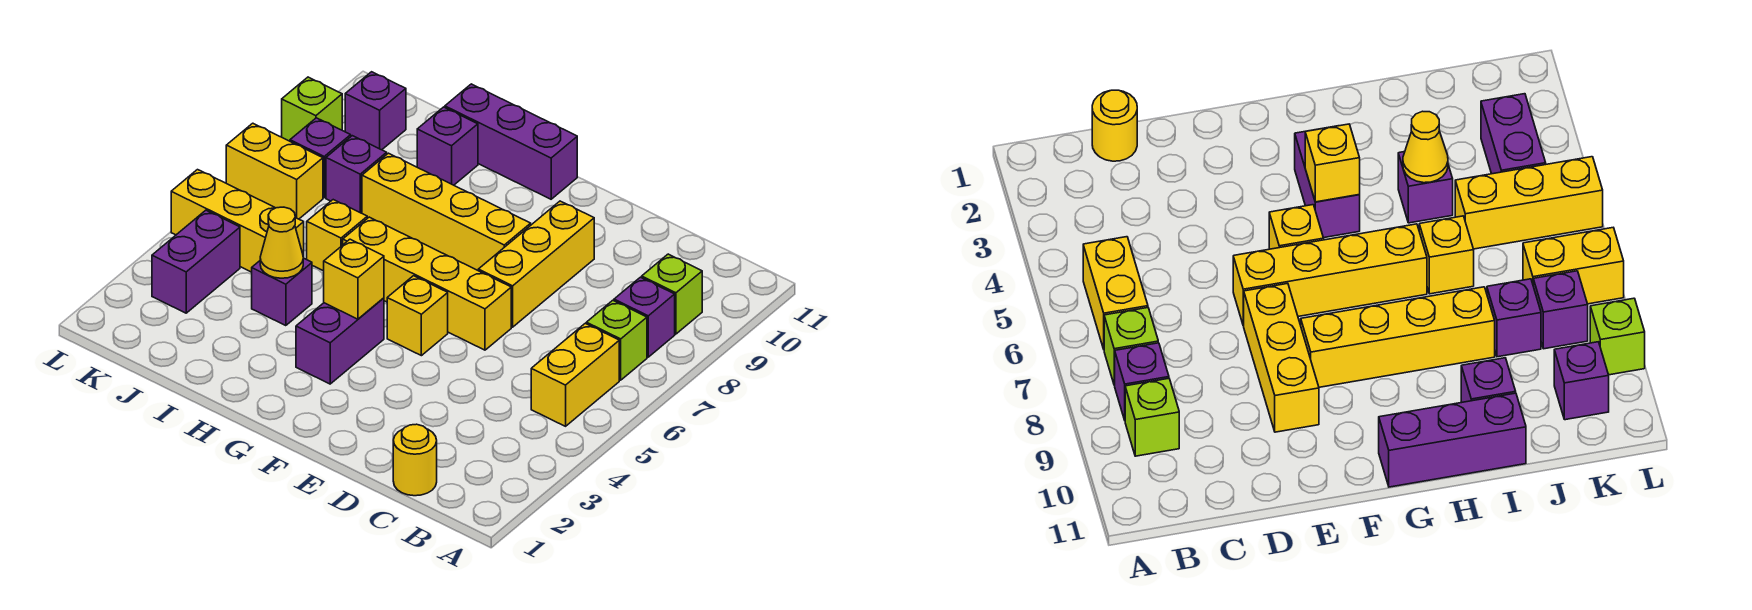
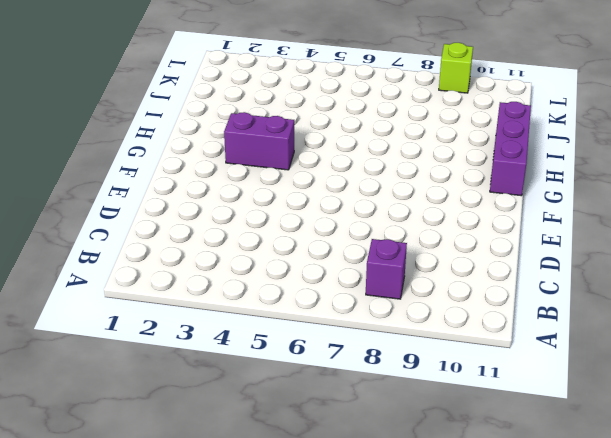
none -> yellow brick B5:B6 level 1
none -> lime brick B7 level 1
none -> lime brick B9 level 1

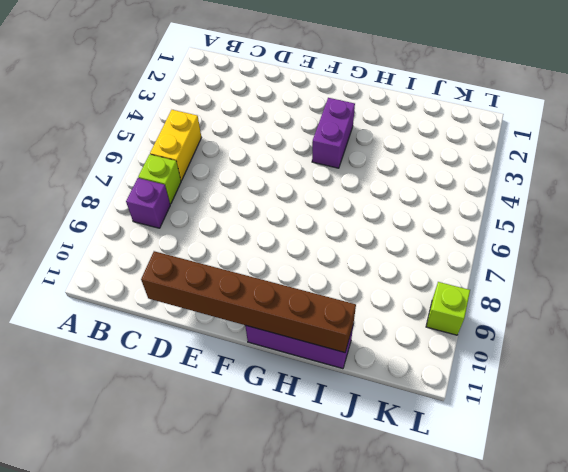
brown brick D11:I11 level 2 -> none
none -> lime brick B9 level 1
none -> yellow round brick C1 level 1
none -> yellow brick E6:H6 level 1

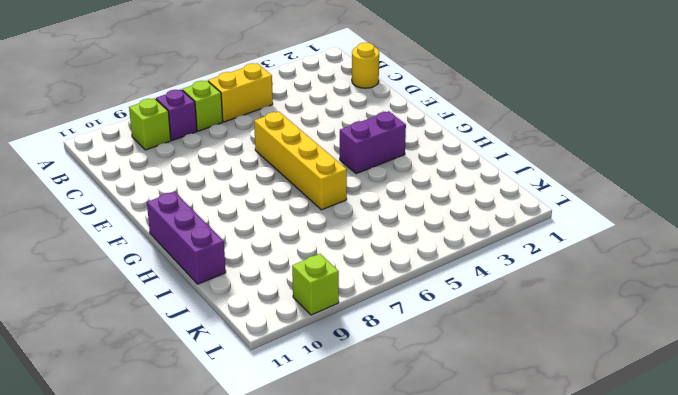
none -> yellow brick E7:E9 level 1
none -> yellow brick F5 level 1
none -> yellow brick F8:I8 level 1

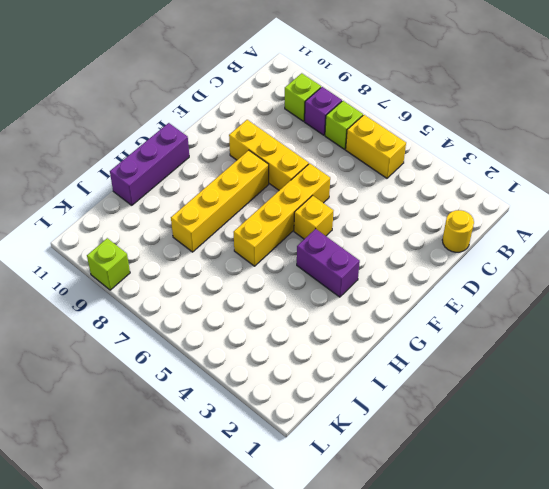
none -> purple brick I4 level 1
none -> yellow brick I6 level 1
none -> purple brick I10 level 1

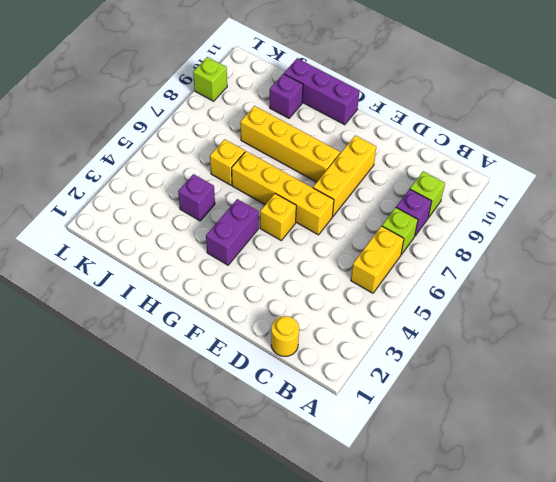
none -> yellow brick J5:L5 level 1
none -> purple brick J8 level 1
none -> purple brick K3:K4 level 1

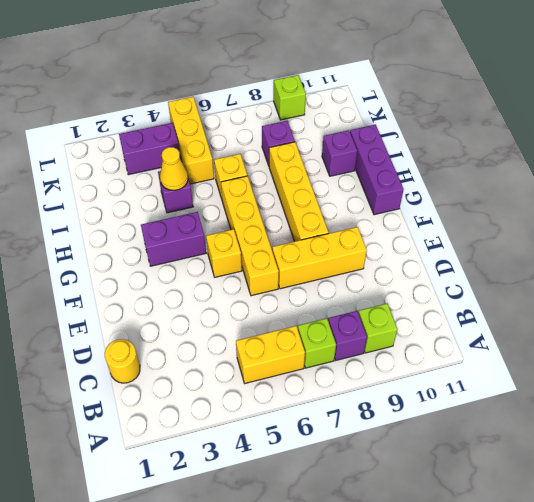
none -> yellow brick K7:L7 level 1
none -> purple brick K8 level 1
none -> purple brick K10 level 1

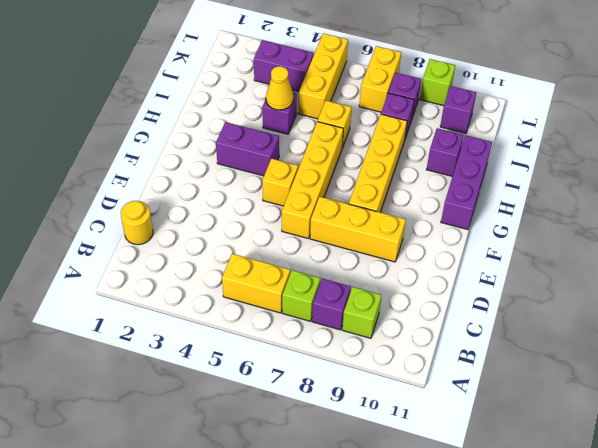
none -> yellow brick G4 level 2

